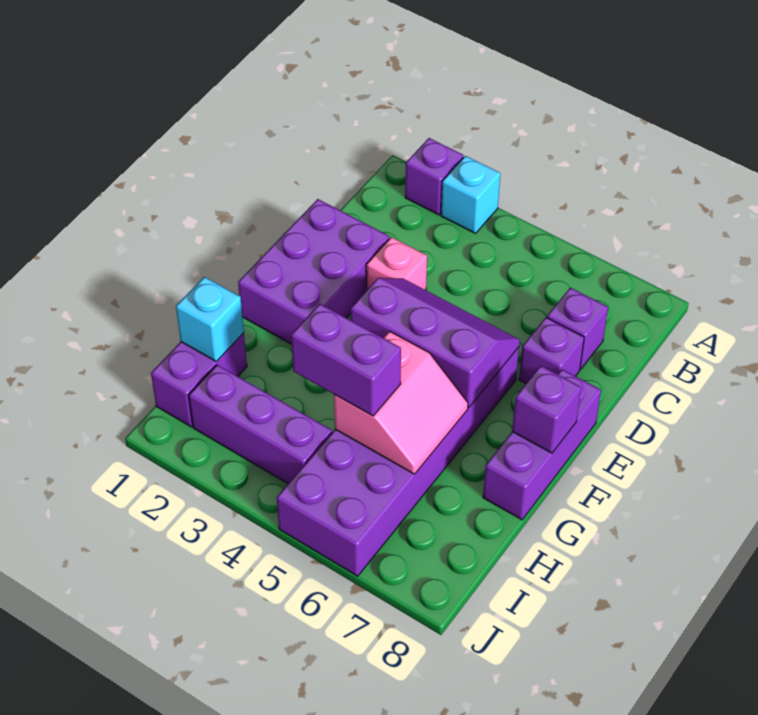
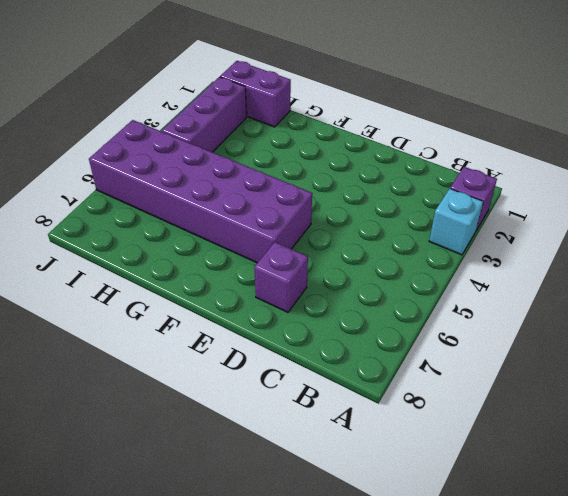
none -> purple brick C7 level 1
none -> purple brick D1:F2 level 1
none -> pink brick D3 level 1

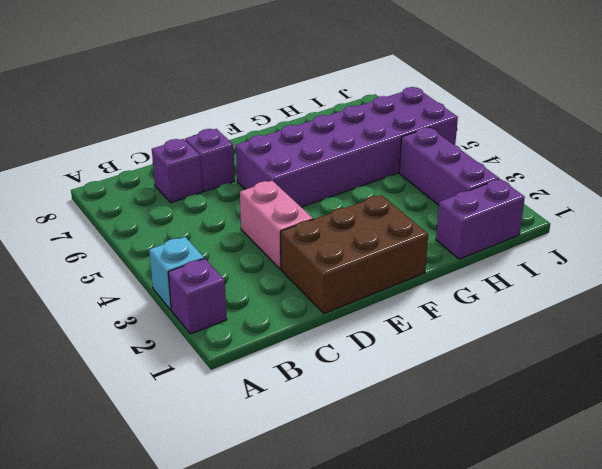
brown brick D1:F2 level 1 -> purple brick D1:F2 level 1
pink brick D3:D4 level 1 -> pink brick D3 level 1
none -> purple brick E8:G8 level 1
none -> purple slope E4:F6 level 2 top F
none -> purple brick F8 level 2

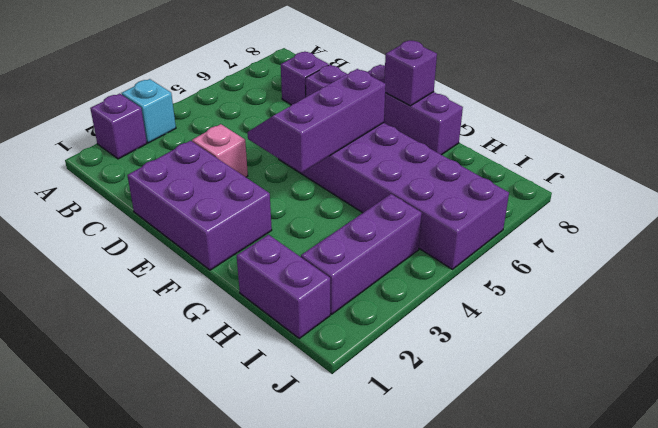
none -> pink slope G5:H6 level 2 top 5
none -> cyan brick H1 level 2
none -> purple brick H4:H5 level 3

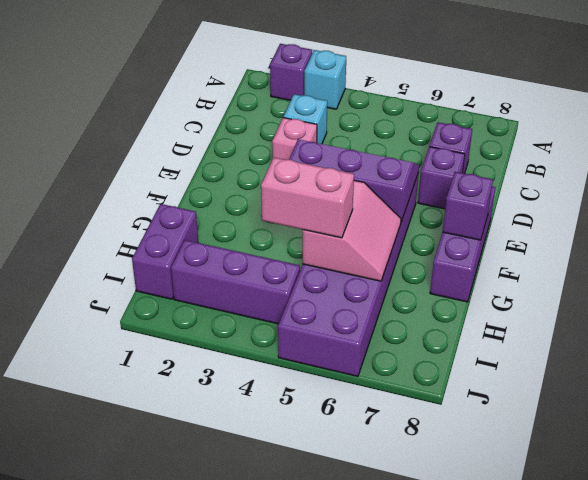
cyan brick C3 level 1 -> cyan brick H1 level 2
pink brick H4:H5 level 3 -> purple brick H4:H5 level 3
none -> purple brick D1:F2 level 1

